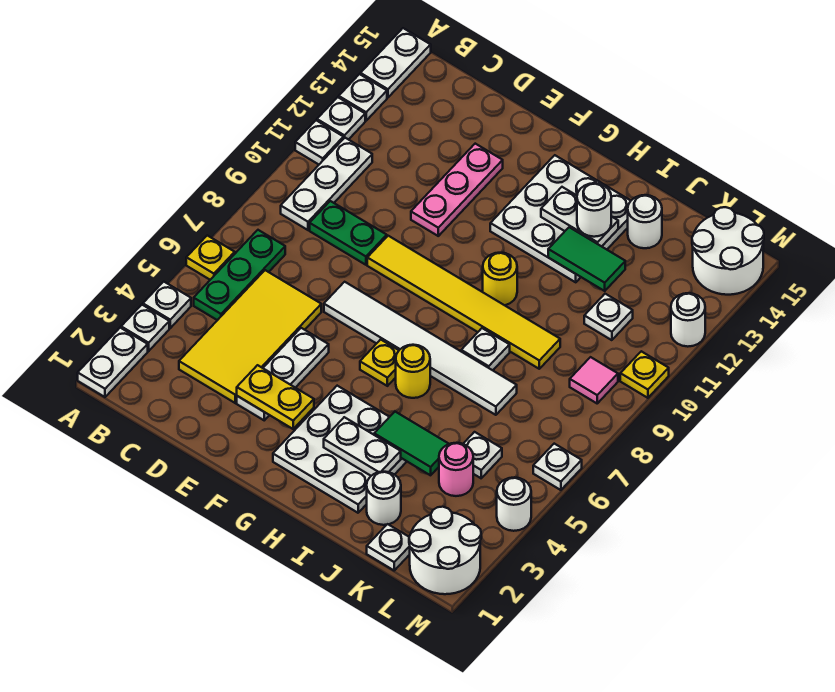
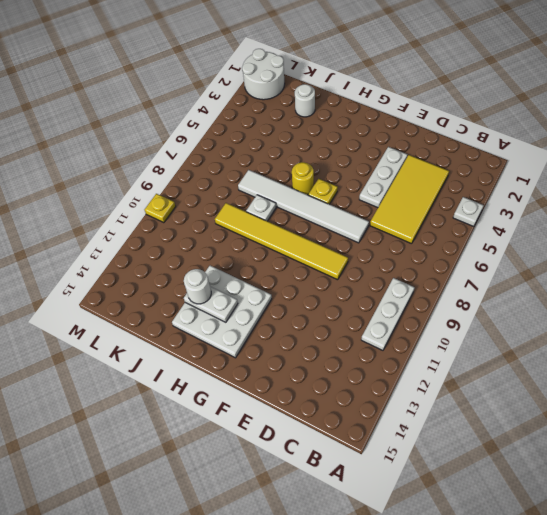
none -> white plate A1:A2 level 1
none -> white plate A3 level 1
none -> yellow plate A6 level 1
none -> white plate A11 level 1

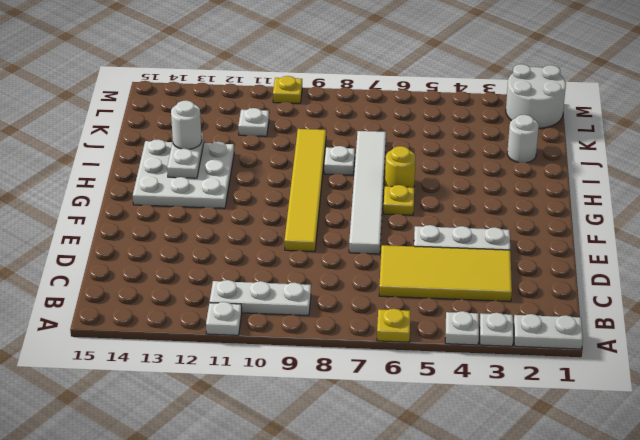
none -> white plate A12 level 1
none -> white plate A13 level 1
none -> white plate A14:A15 level 1
none -> green plate B5:B7 level 1

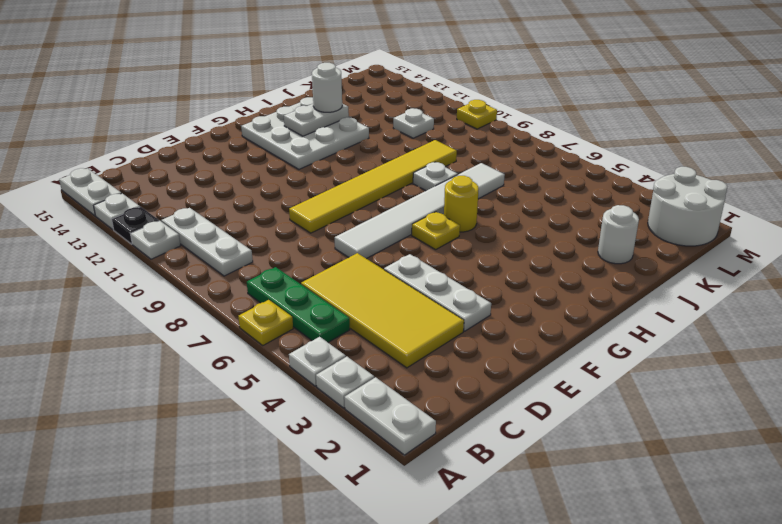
black plate A12 level 1 -> white plate A12 level 1
none -> green plate C9:D9 level 1
none -> pink plate E11:E13 level 1
none -> white plate G2:I4 level 1
none -> yellow round brick H10 level 1

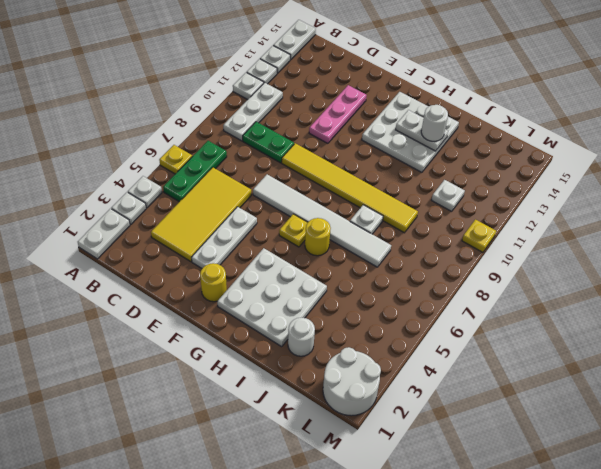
yellow round brick F2 level 1 -> yellow round brick H10 level 1
none -> white round brick J14 level 1
none -> white plate K1 level 1
none -> pink round brick K4 level 1
none -> white plate K5 level 1

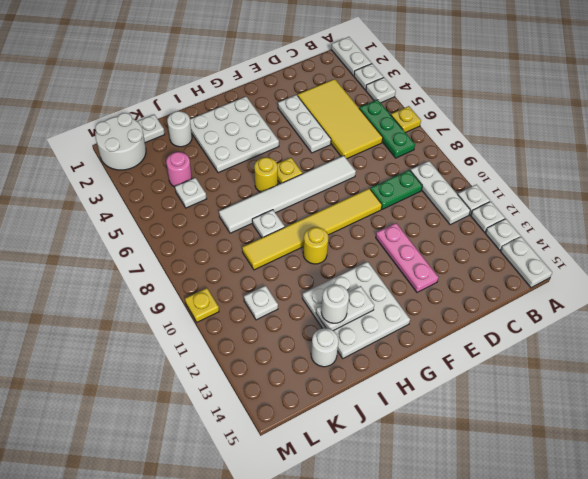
none -> pink tile L9 level 1
none -> white round brick L14:M15 level 1
none -> white round brick M4 level 1
none -> white plate M6 level 1

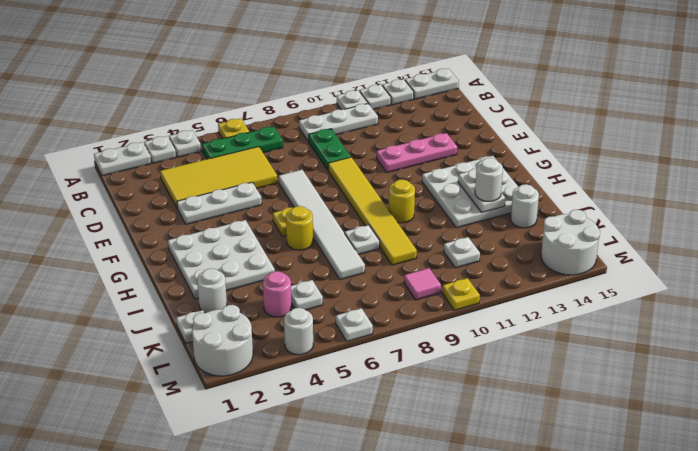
none -> white round brick M12 level 1
none -> yellow plate E3:F3 level 2
none -> white plate H3:I3 level 2
none -> green tile I4:J4 level 2

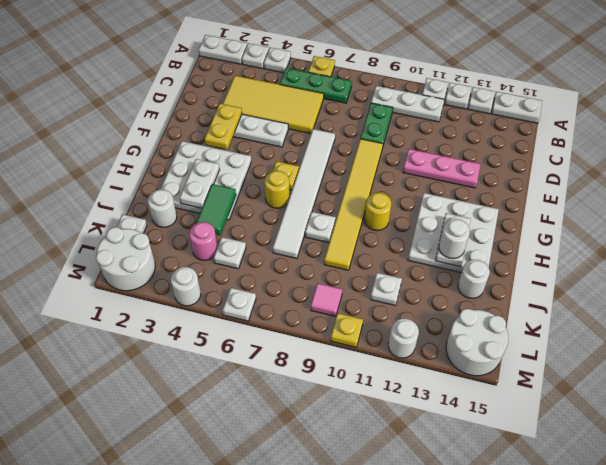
none -> green tile I12:J12 level 2

